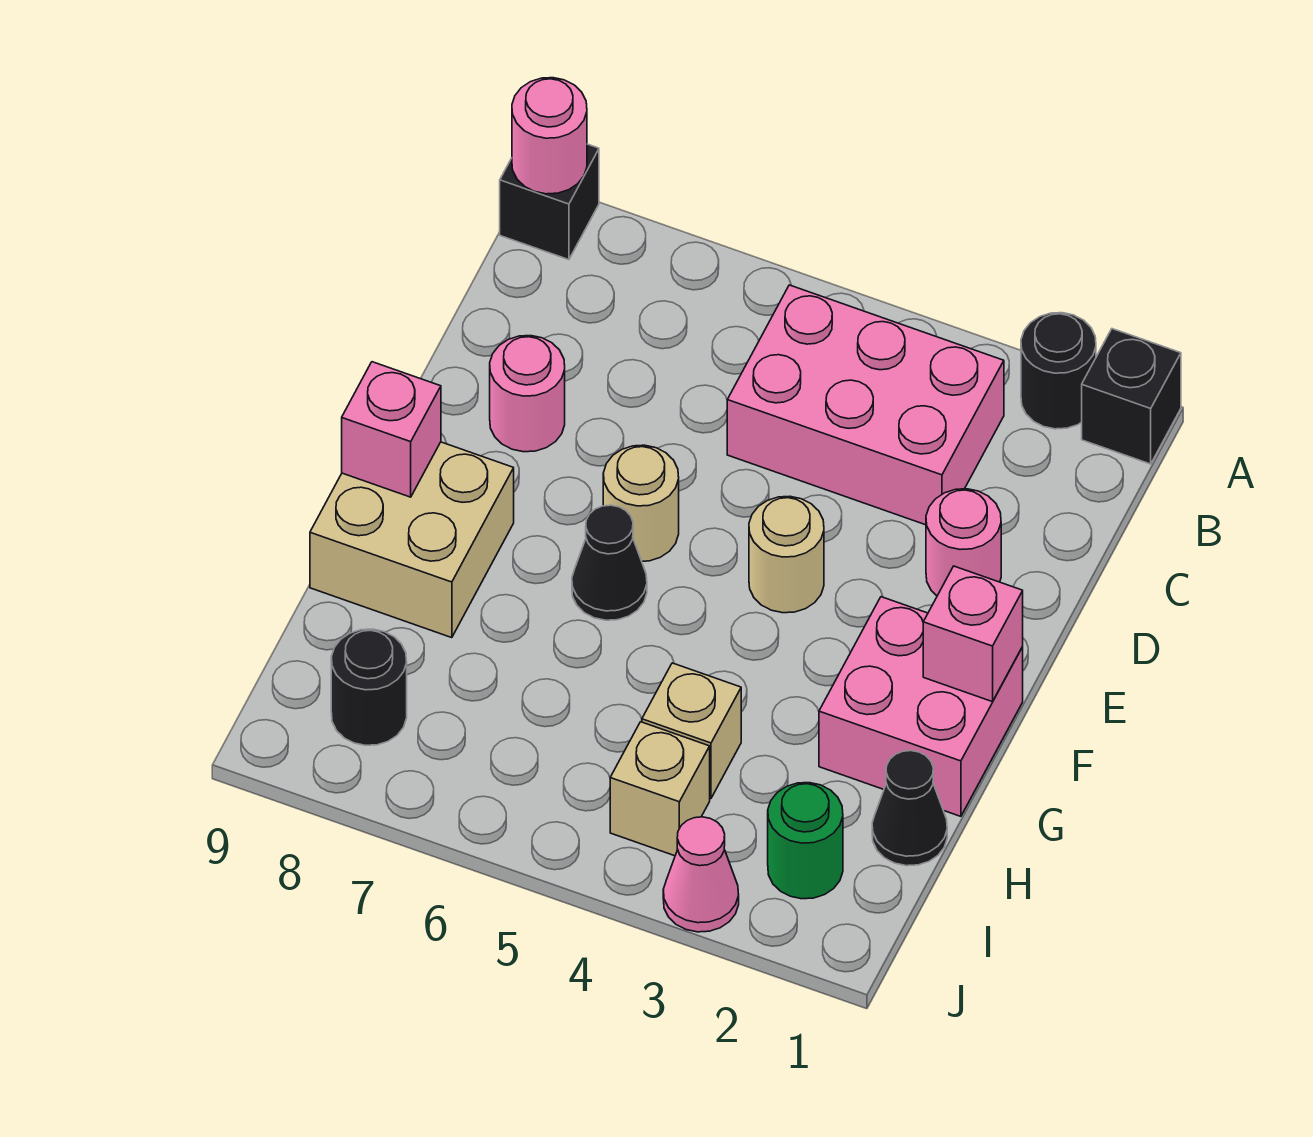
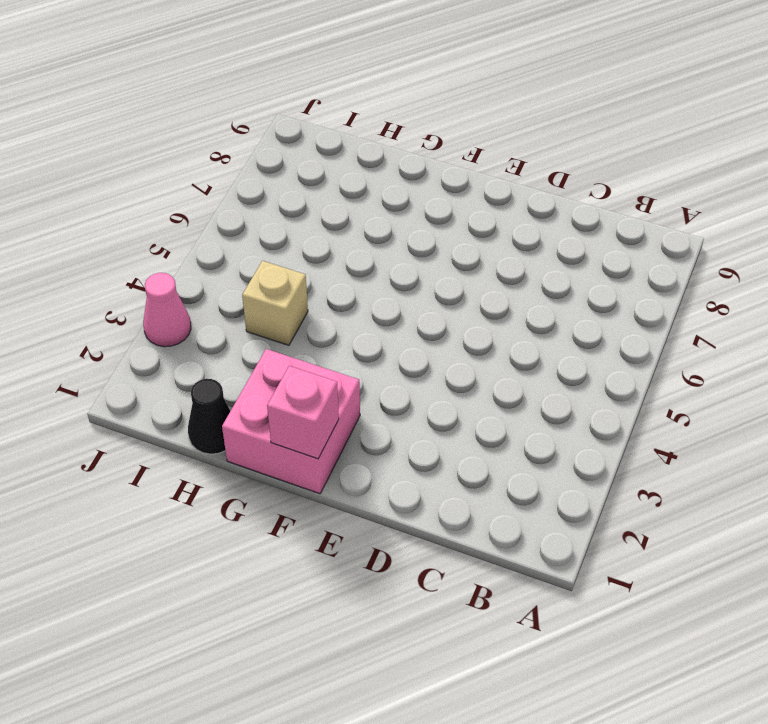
none -> black brick A1 level 1
none -> black round brick A2 level 1
none -> black brick A9 level 1

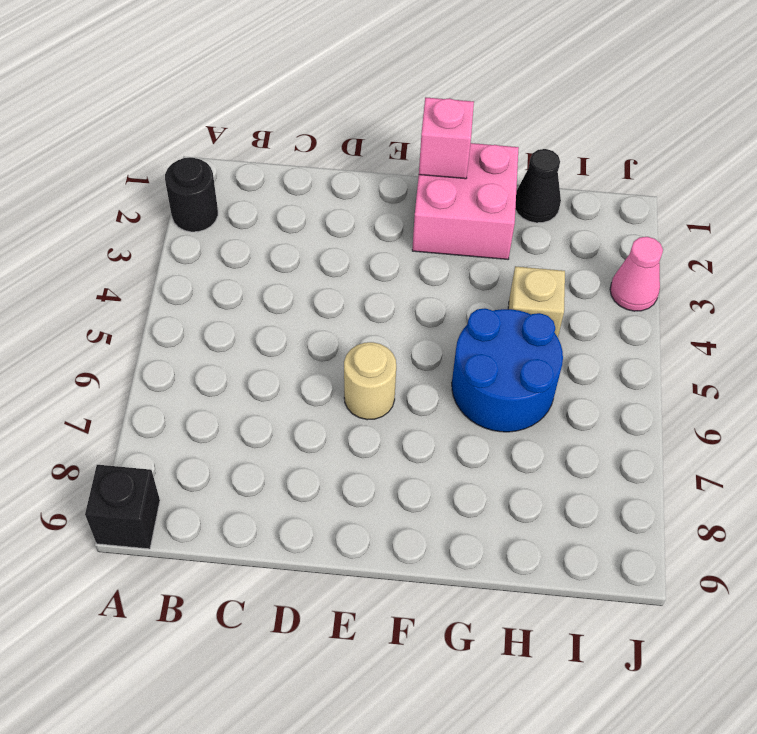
blue round brick G5:H6 level 1 -> none
none -> black brick A1 level 1
none -> pink brick B3:C5 level 1
none -> pink round brick D2 level 1

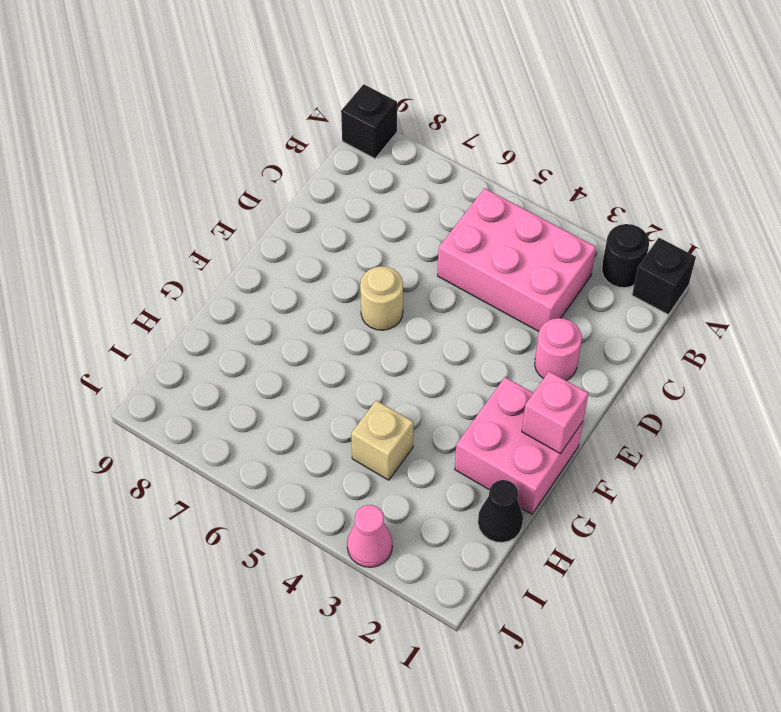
none -> pink round brick D8 level 1
none -> tan round brick E4 level 1
none -> black cone F6 level 1

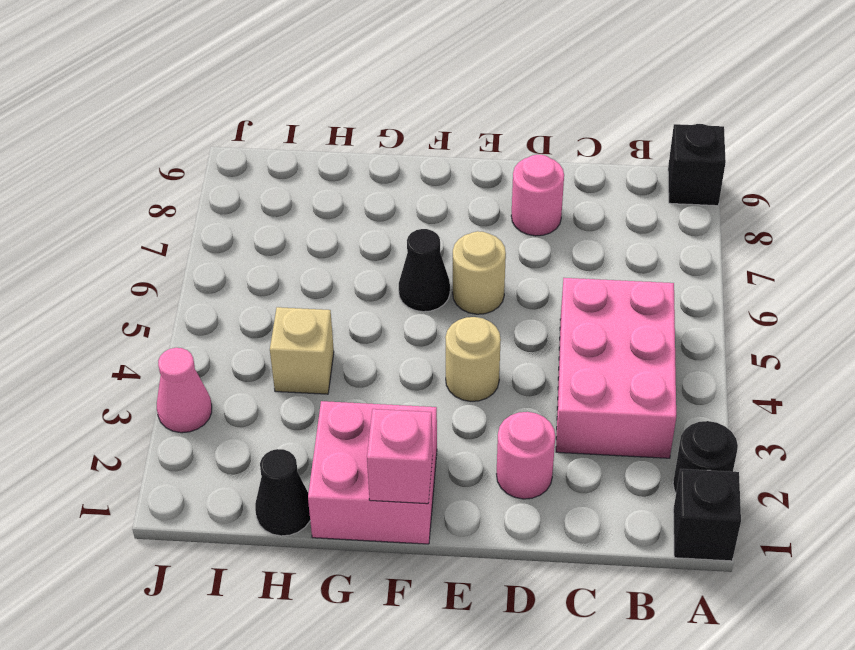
none -> tan brick F8:G9 level 1
none -> green round brick I2 level 1
none -> tan brick I4 level 1

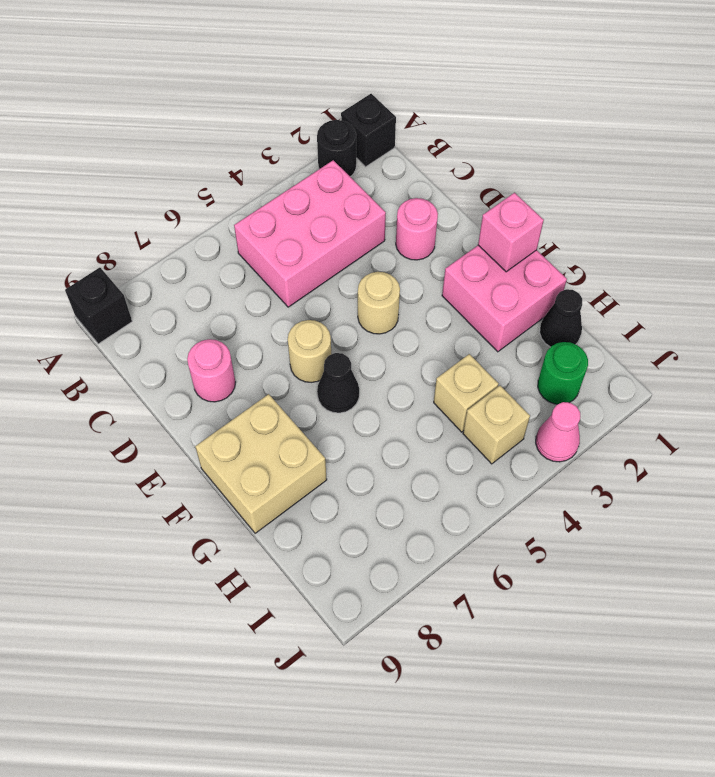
none -> black round brick I8 level 1
none -> pink round brick A9 level 2
none -> pink brick F9 level 2

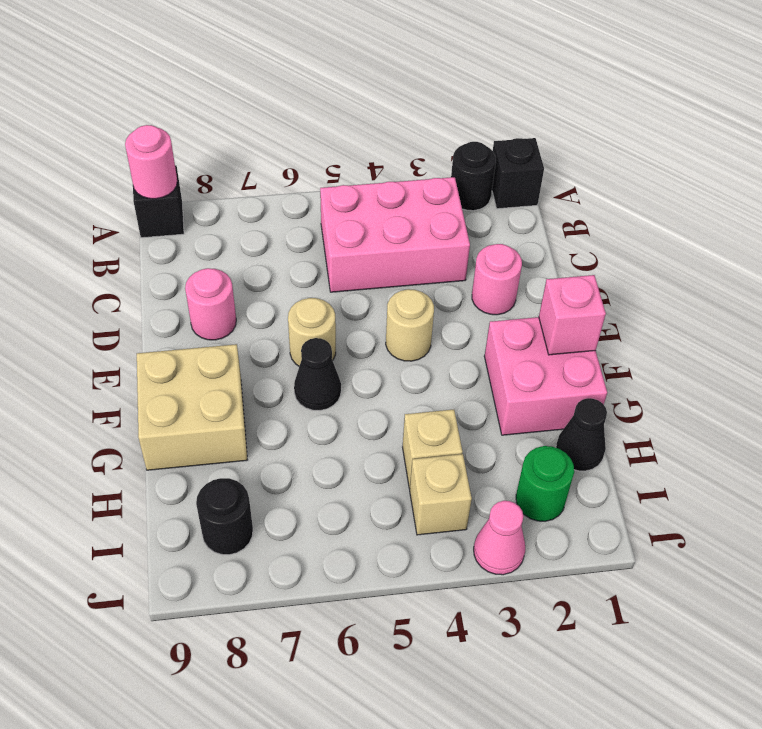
none -> pink brick F9 level 2

